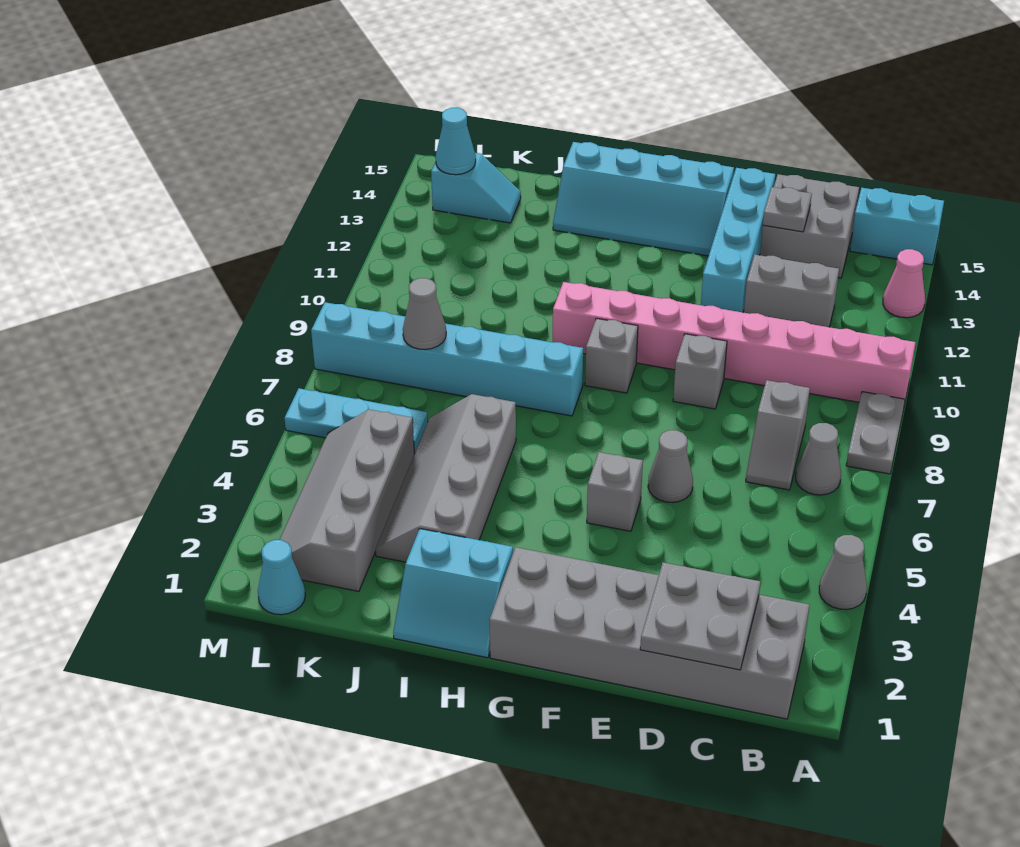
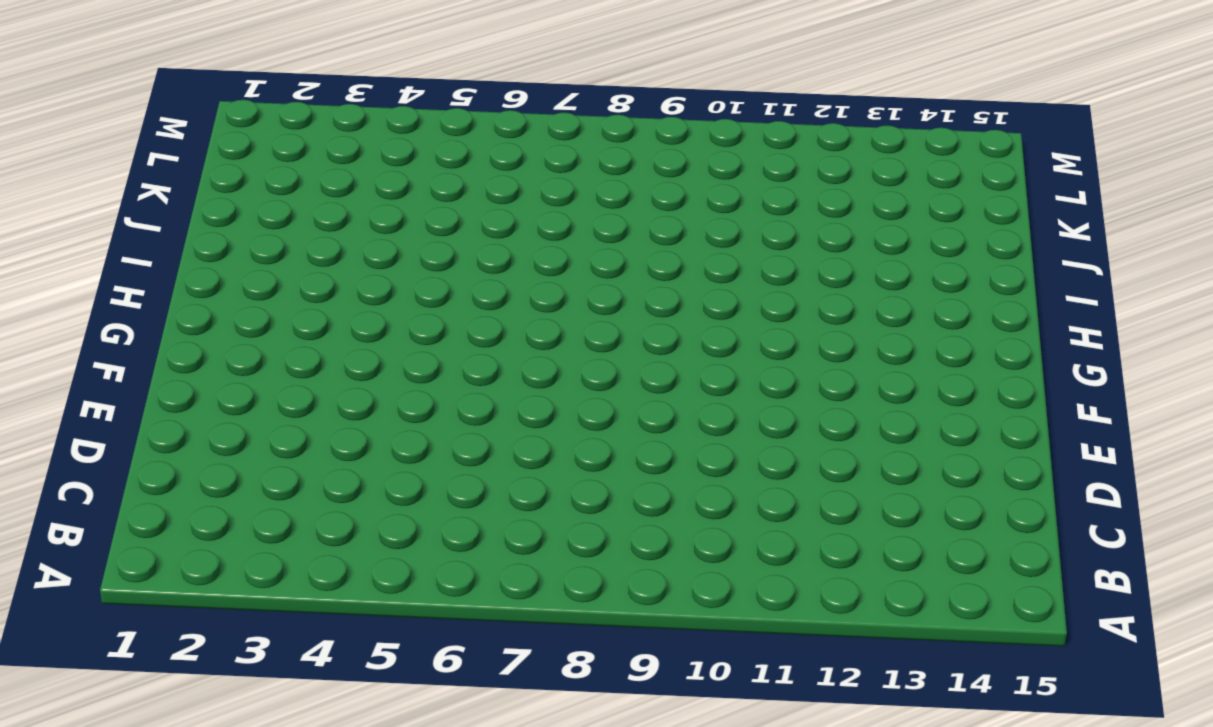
none -> grey cone A4 level 1
none -> grey plate A8:A9 level 1
none -> pink brick A10:H10 level 1

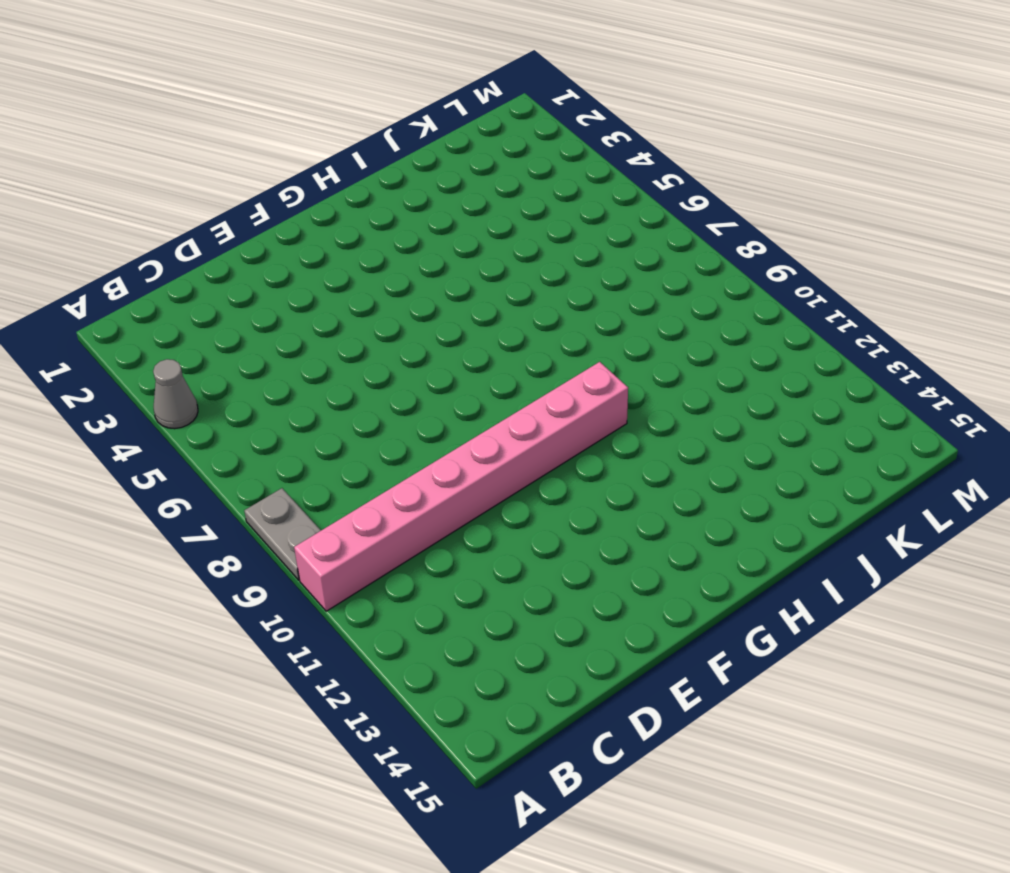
none -> pink cone A13 level 1
none -> cyan brick A15:B15 level 1
none -> grey brick B1:G2 level 1

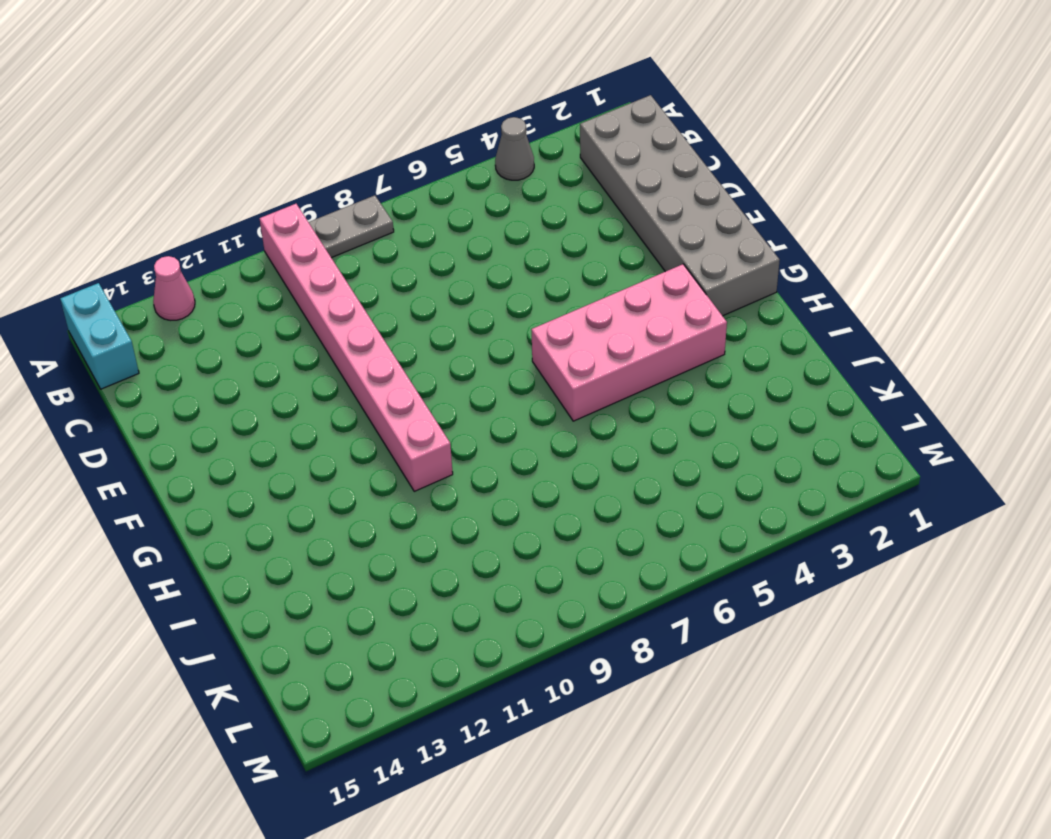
pink brick G3:H6 level 1 -> none
none -> grey cone B7 level 1
none -> grey slope C7:C8 level 1 top 8
none -> grey brick C12:D12 level 1

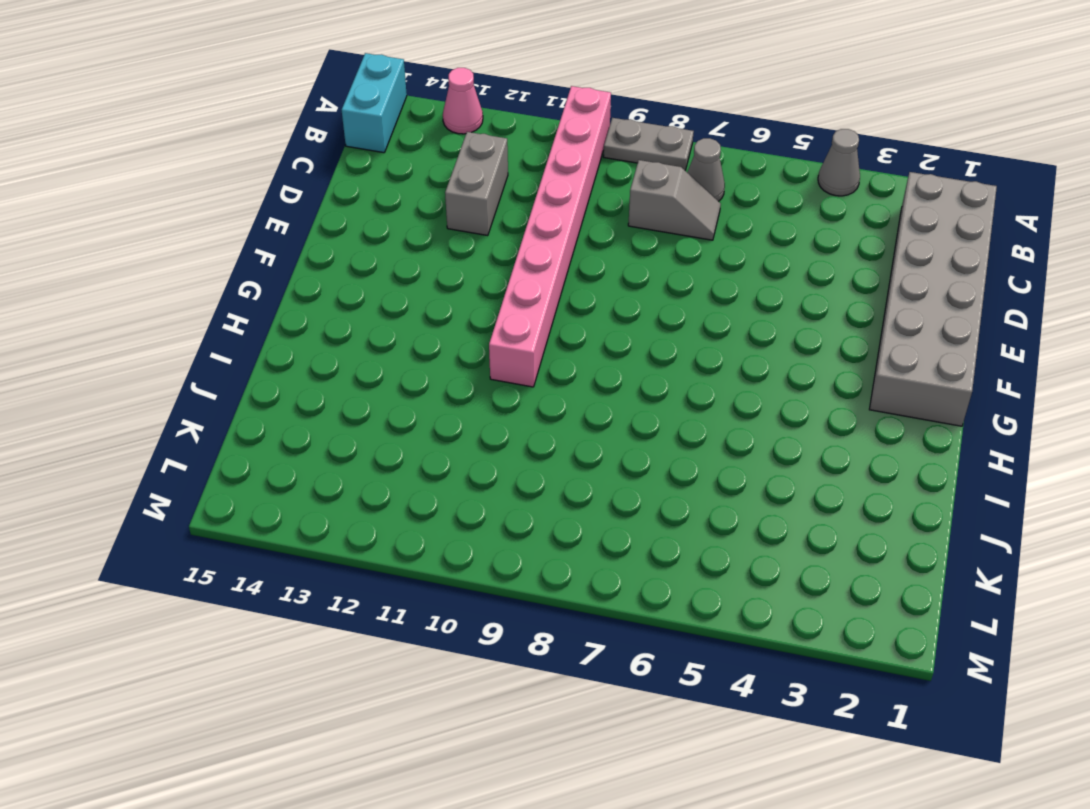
none -> grey brick C14:D15 level 1
none -> grey cone E6 level 1
none -> grey brick E9 level 1

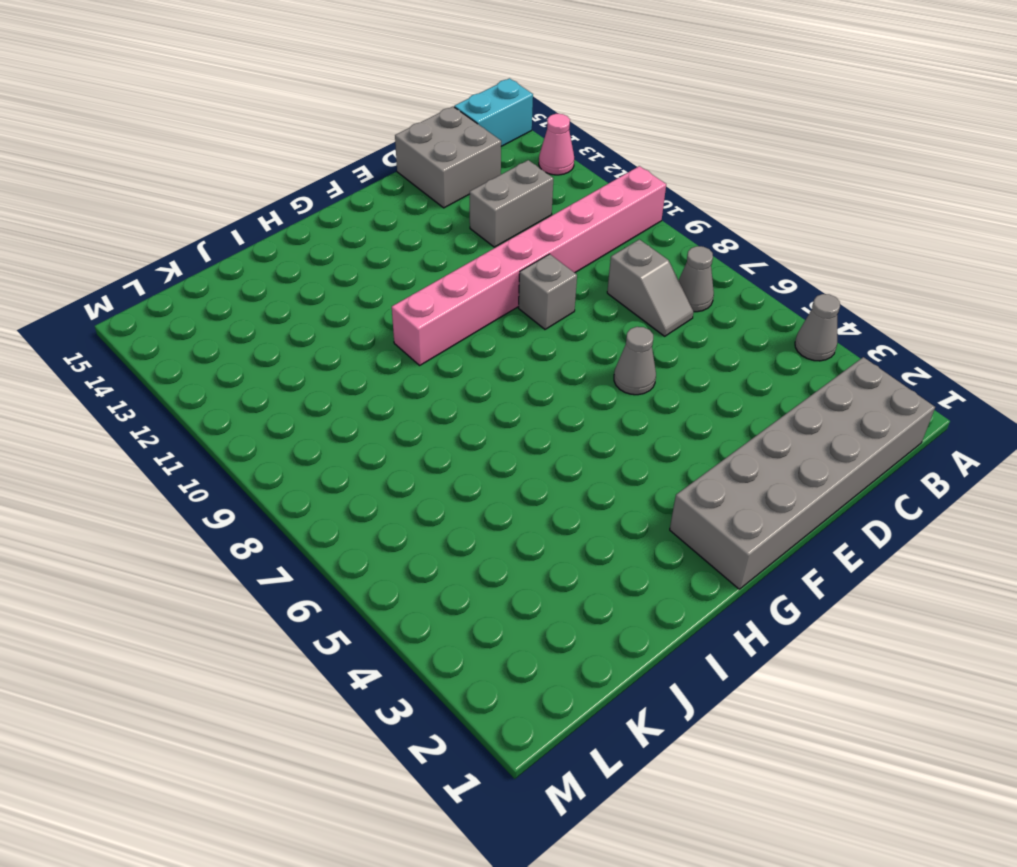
none -> grey plate A8:A9 level 1
none -> cyan brick E12:E15 level 1
none -> grey brick F5 level 1

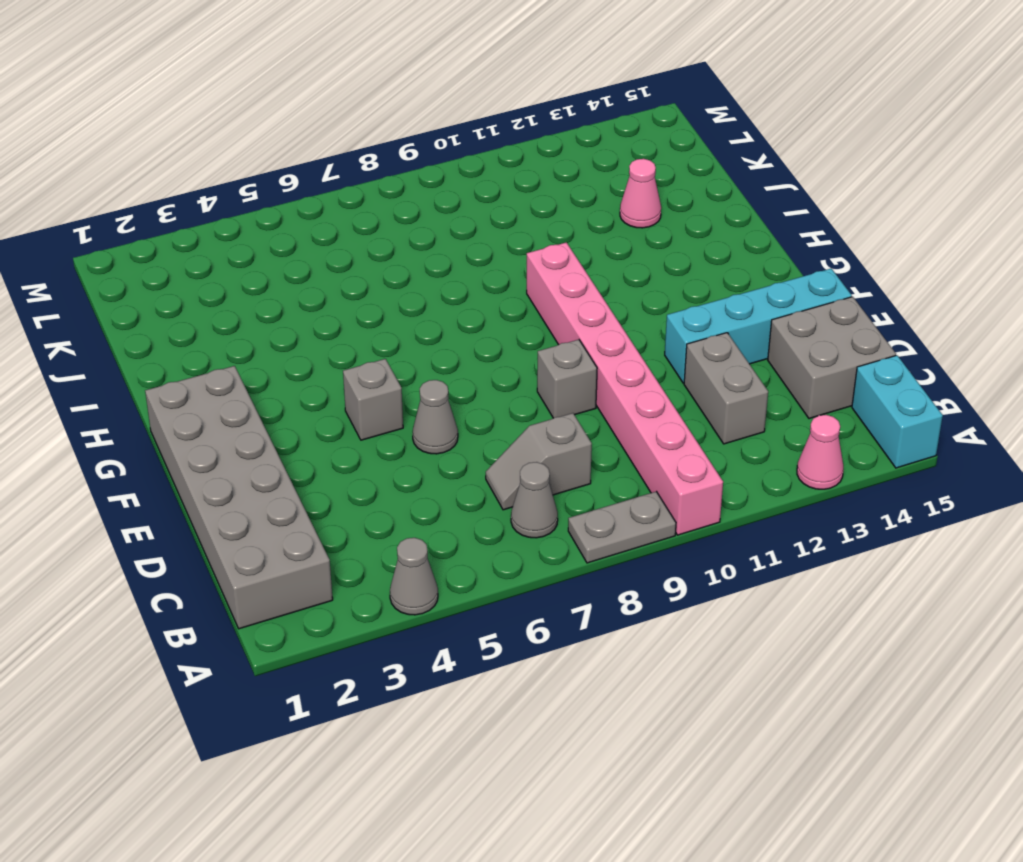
pink cone J13 level 1 -> none
none -> cyan slope F14:I15 level 1 top 15
none -> grey brick G9 level 1
none -> cyan slope H1:I2 level 1 top 2

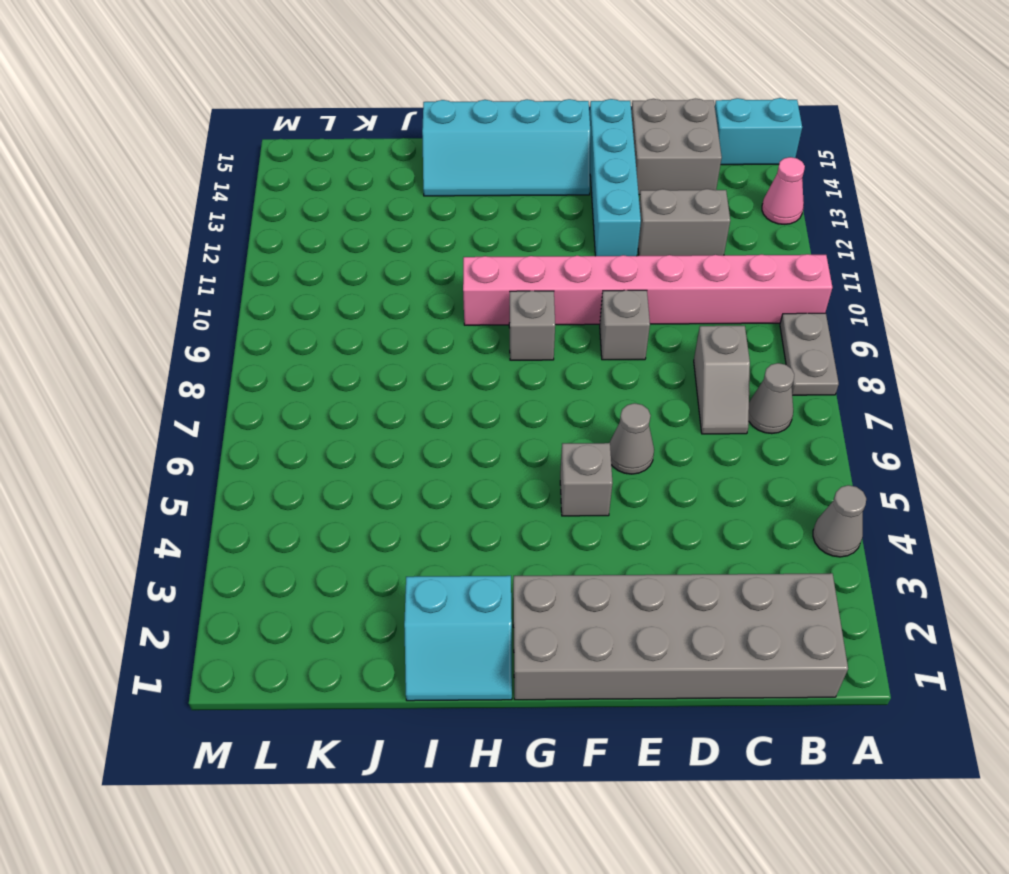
none -> cyan brick H8:M8 level 1
none -> grey slope I3:J6 level 1 top I
none -> grey slope K2:L5 level 1 top K

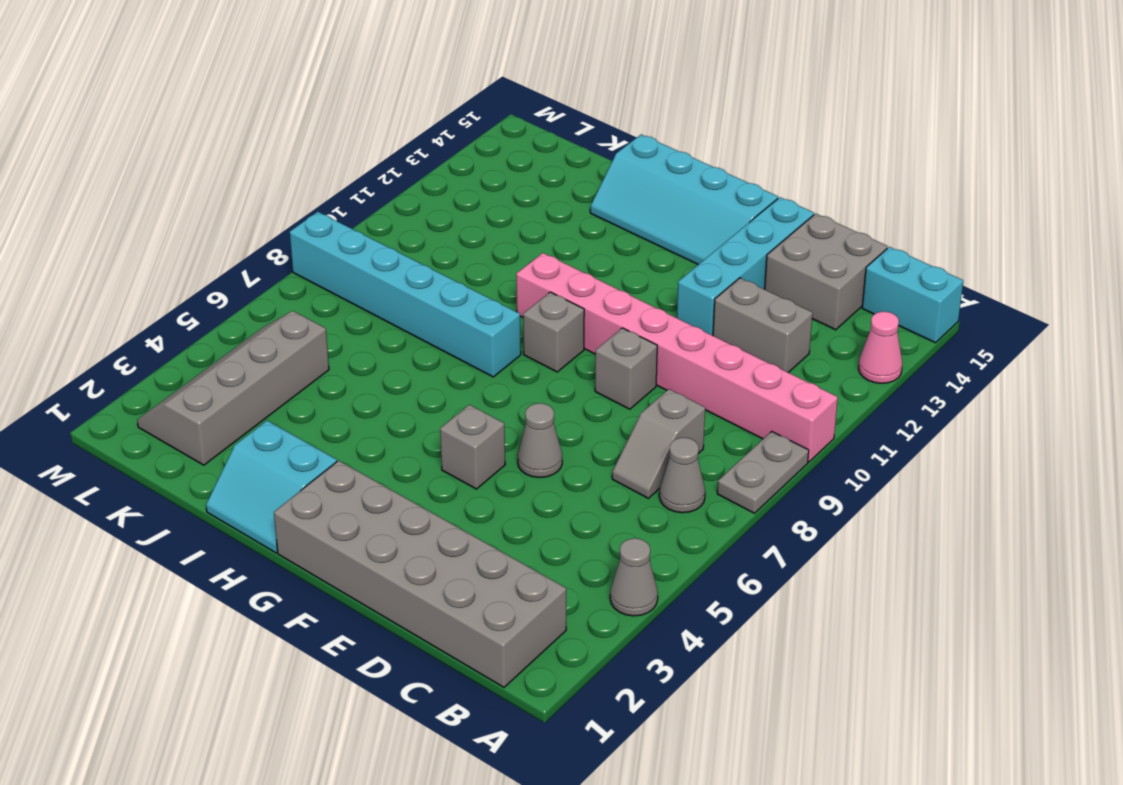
none -> grey slope I3:J6 level 1 top I
none -> cyan plate K6:M6 level 1
none -> cyan slope K14:L14 level 1 top L

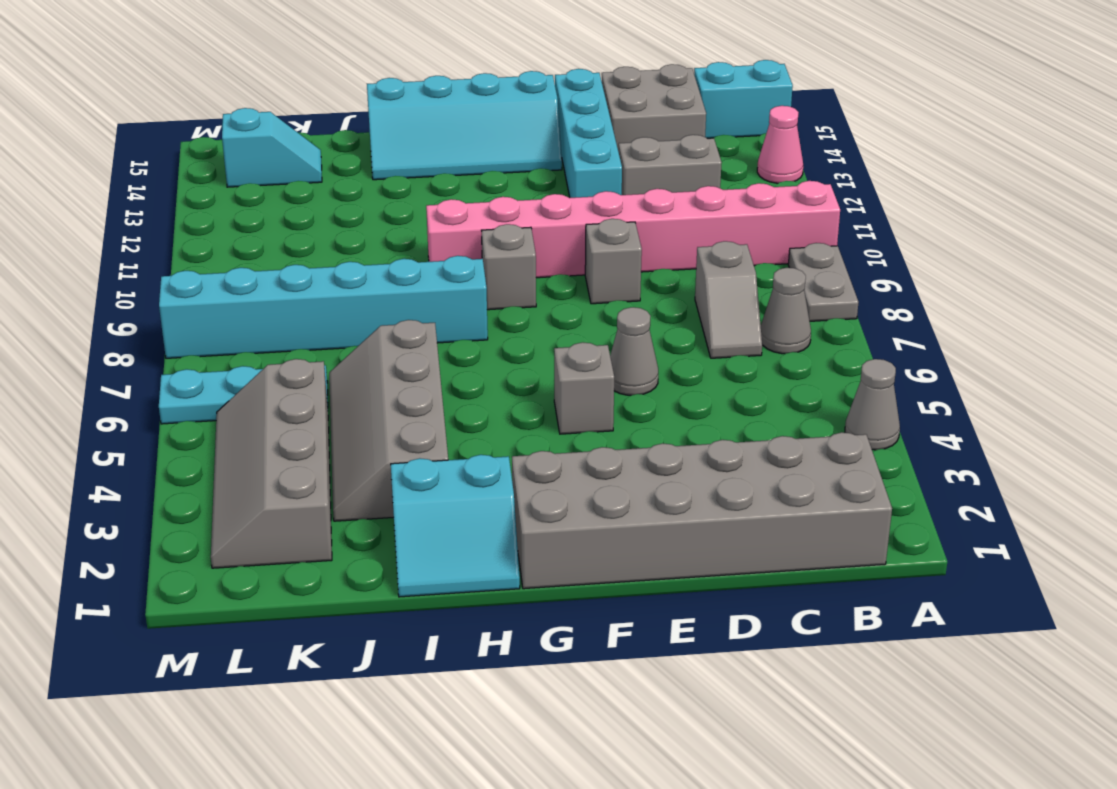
none -> cyan cone L1 level 1
none -> grey plate C1:D2 level 2
none -> grey plate D14 level 2

